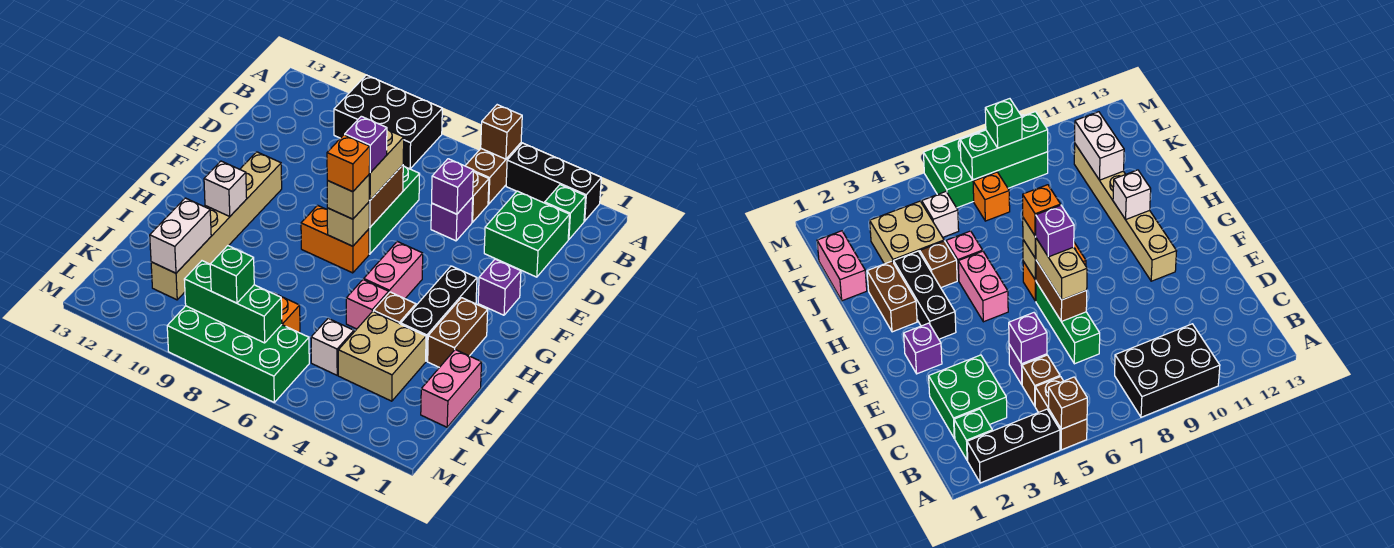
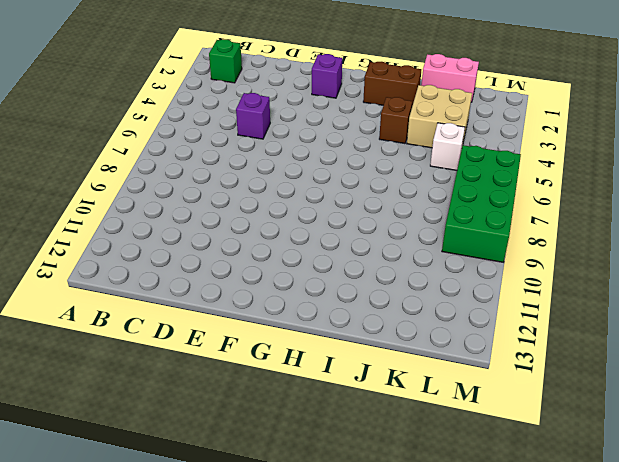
none -> black brick A2:A4 level 1
none -> brown brick A5:B5 level 1
none -> black brick A8:B10 level 1
none -> green brick C2:D3 level 1

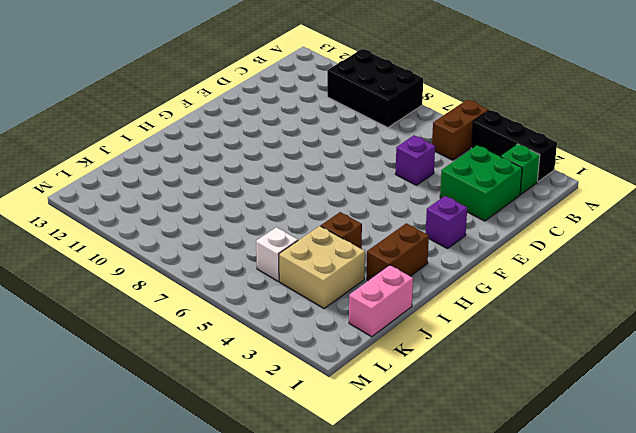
none -> brown brick C5 level 1
none -> green brick D7:F7 level 1
none -> tan brick F11:K11 level 1
none -> black brick G3:I3 level 1

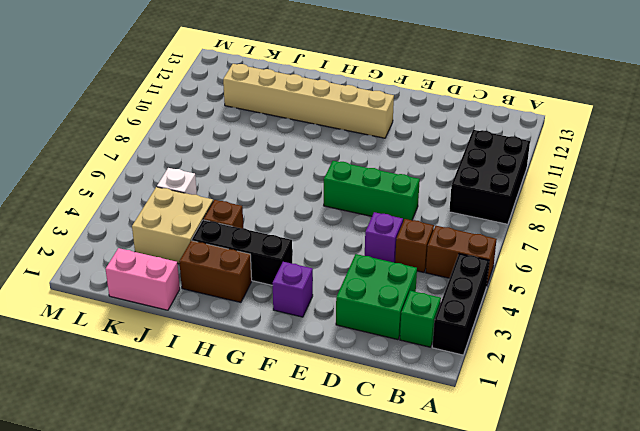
none -> pink brick G5:H5 level 1
none -> orange brick G7:G8 level 1
none -> pink brick I5 level 1
none -> orange brick K7 level 1

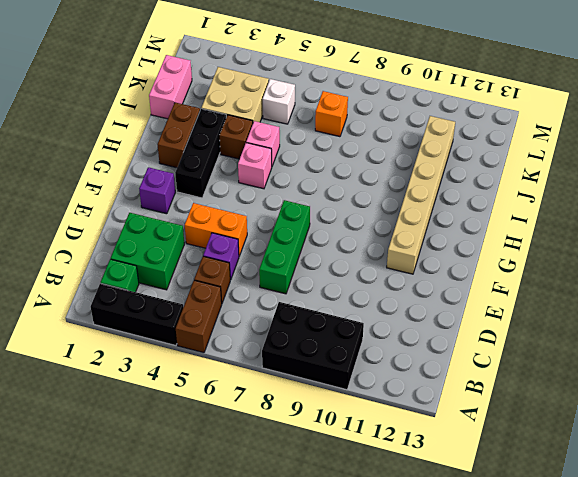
orange brick E4:E5 level 1 -> orange brick G7:G8 level 1
pink brick H5 level 1 -> pink brick G5:H5 level 1
none -> green brick L6:M9 level 1
none -> brown brick A5 level 2
none -> purple brick D5 level 2
none -> brown brick E7:F7 level 2

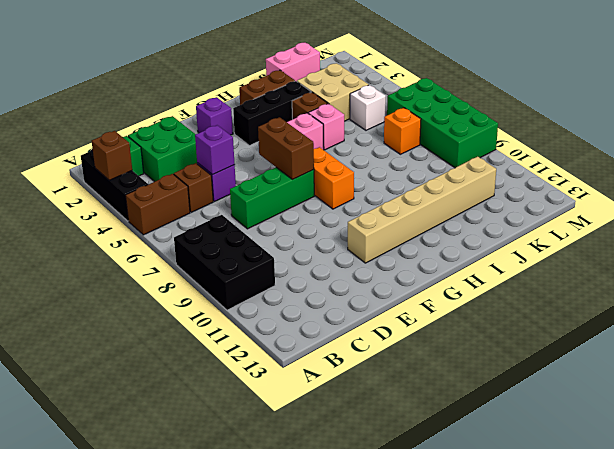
brown brick A3 level 2 -> brown brick A5 level 2
brown brick F6:F7 level 2 -> brown brick E7:F7 level 2
none -> tan brick G7 level 2
none -> white brick H11 level 2
none -> white brick J11:K11 level 2
none -> green brick L7:L9 level 2

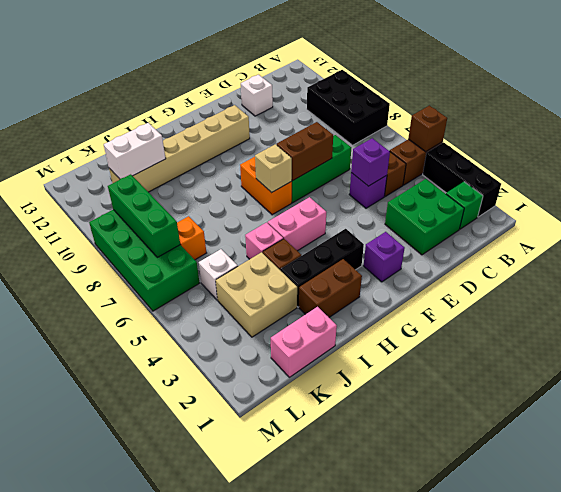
white brick D12 level 1 -> white brick H11 level 2
none -> tan brick E7:F7 level 3
none -> tan brick G7 level 3
none -> green brick L8 level 3
none -> purple brick F7 level 4

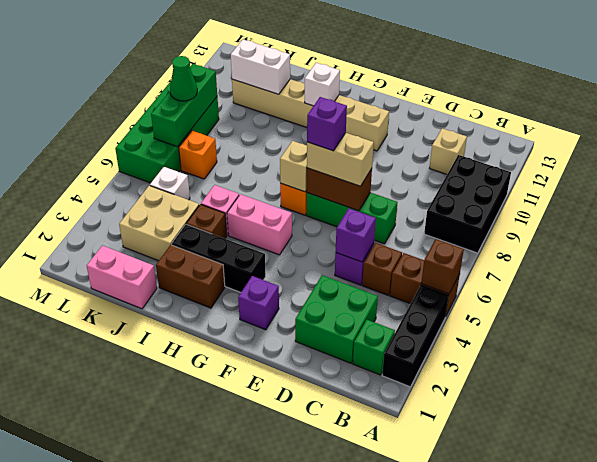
tan brick C11 level 1 -> tan brick G7 level 3
green cone L8 level 3 -> green brick L8 level 3
none -> orange brick G7 level 4

